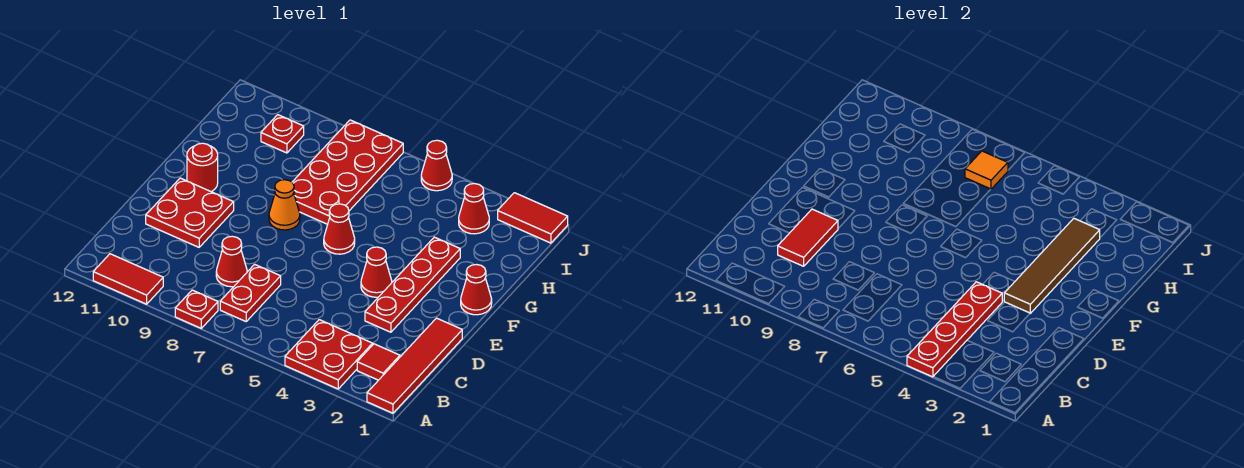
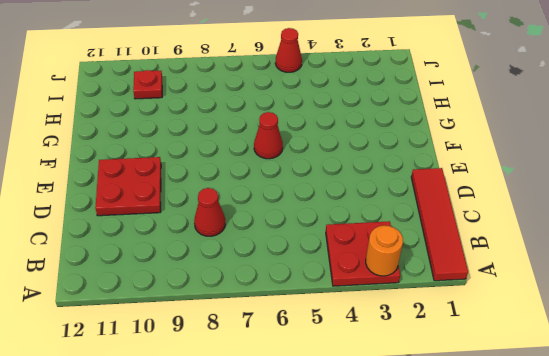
orange round brick A3 level 2 -> none
none -> red plate A8 level 1
none -> red tile A10:A11 level 1
none -> red tile B2 level 1

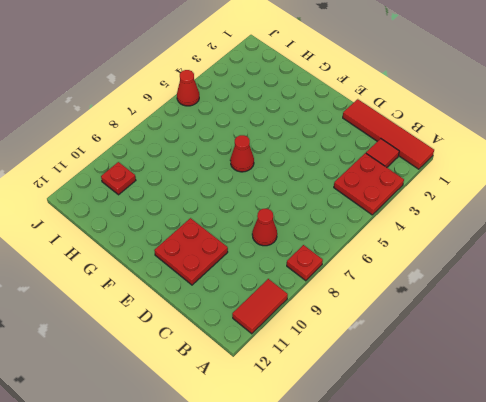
none -> red plate B7:C7 level 1
none -> red plate D3:G3 level 1
none -> red cone E4 level 1

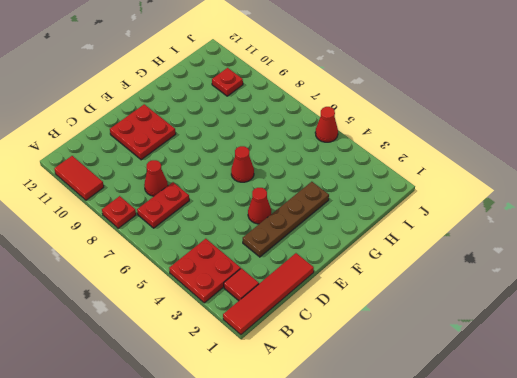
brown plate D3:G3 level 1 -> red plate D3:G3 level 1
none -> red cone F1 level 1
none -> orange cone F8 level 1
none -> red round brick F11 level 1

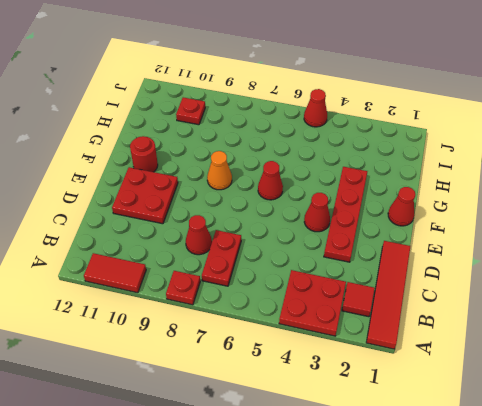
none -> red plate G7:J8 level 1
none -> red cone I3 level 1
none -> red tile J1:J2 level 1

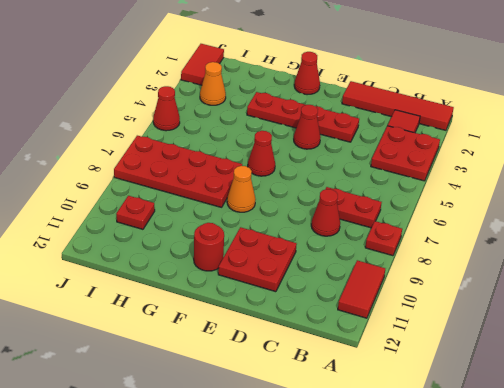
orange cone I3 level 1 -> red cone I3 level 1
none -> red plate A4:D4 level 2
none -> red tile C10:D10 level 2
none -> brown tile E3:H3 level 2

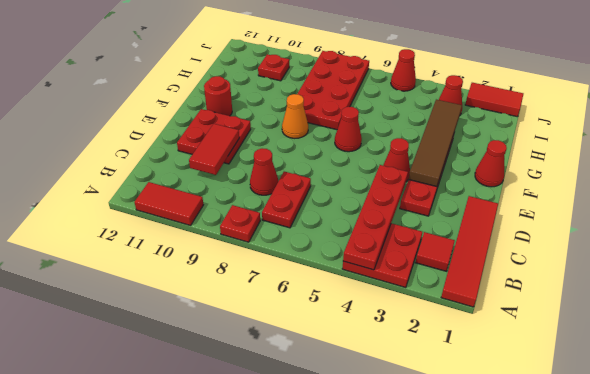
none -> orange tile I7 level 2

